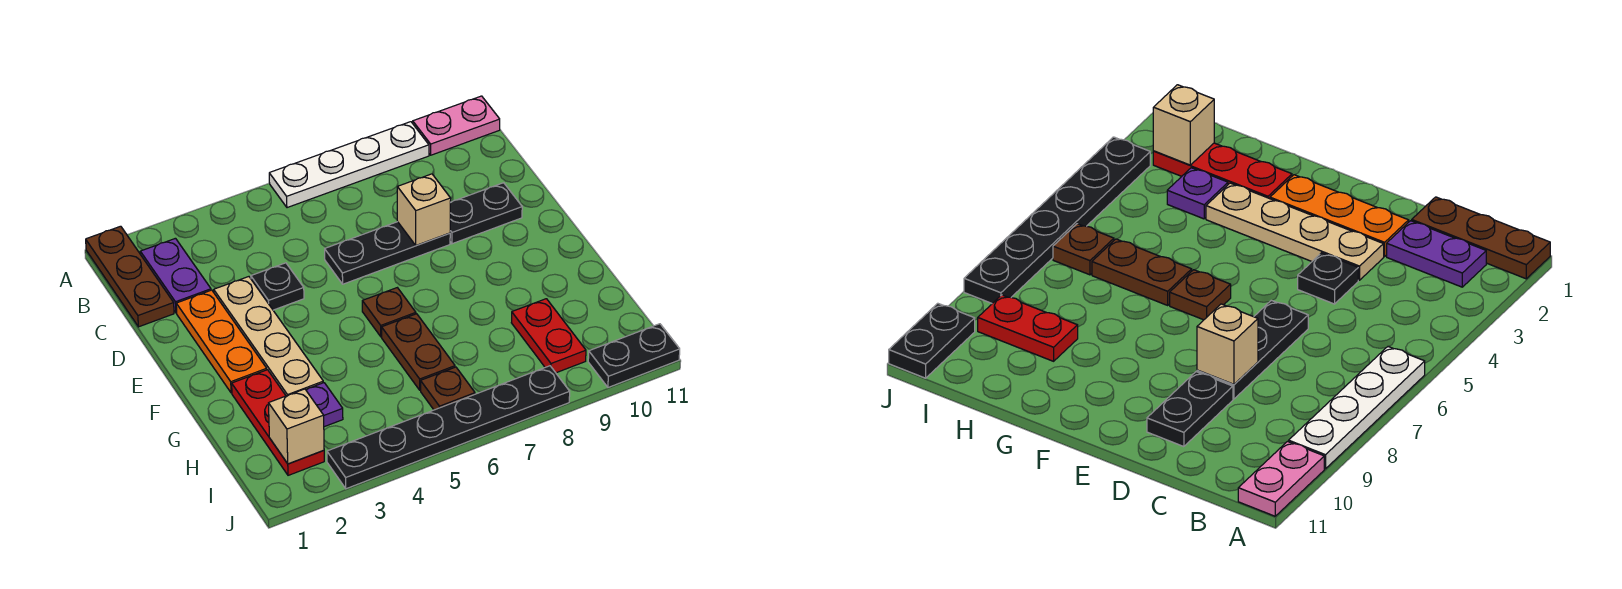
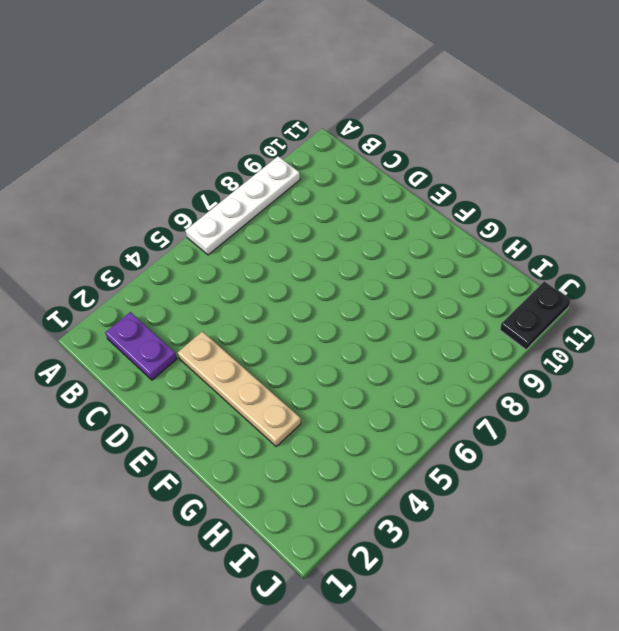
none -> brown plate A1:C1 level 1
none -> pink plate A10:A11 level 1
none -> orange plate D2:F2 level 1

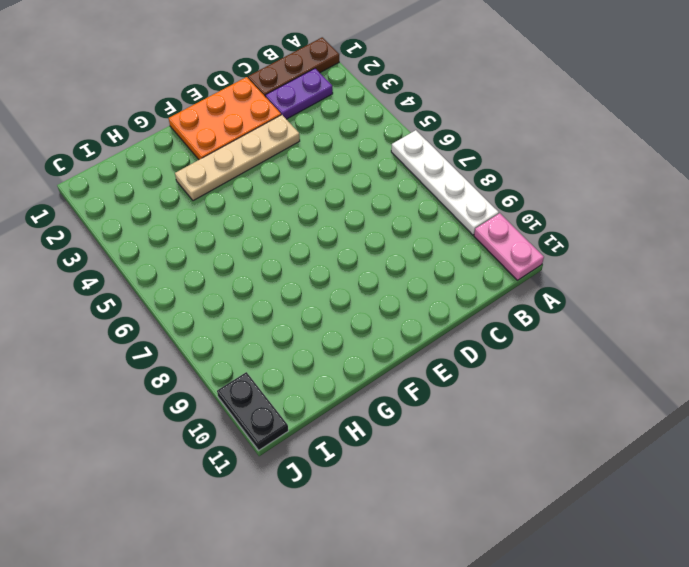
orange plate D1:F2 level 1 -> orange plate D2:F2 level 1
none -> black plate D4 level 1
none -> black plate D6:D8 level 1
none -> black plate D9:D10 level 1

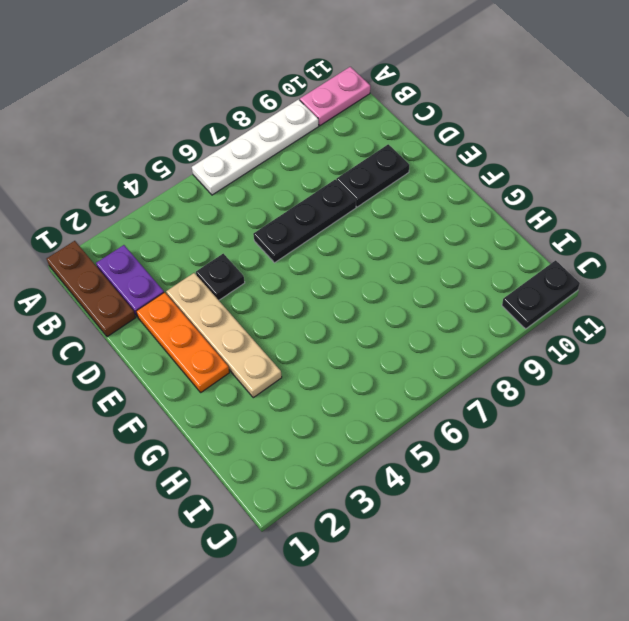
none -> brown plate F6 level 1
none -> red plate G2:I2 level 1
none -> brown plate G6:H6 level 1

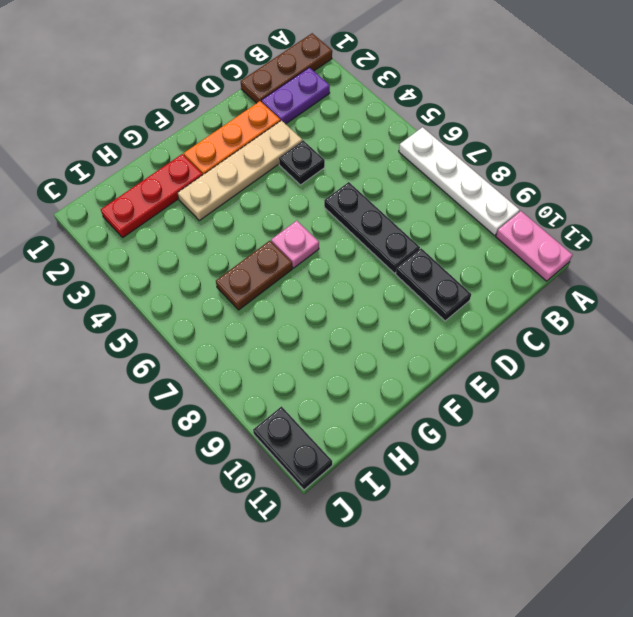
pink plate F6 level 1 -> brown plate F6 level 1
none -> purple plate H3 level 1
none -> red plate H9:I9 level 1
none -> brown plate I6 level 1

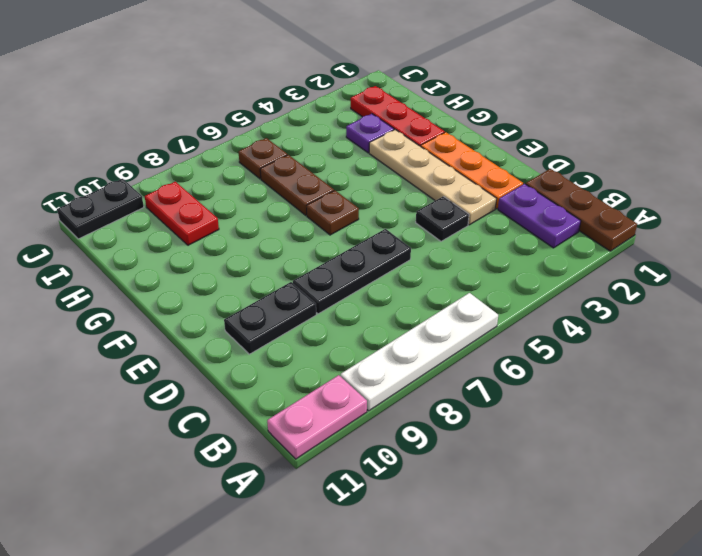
none -> black plate J3:J8 level 1
none -> tan brick D8 level 2
none -> tan brick I2 level 2

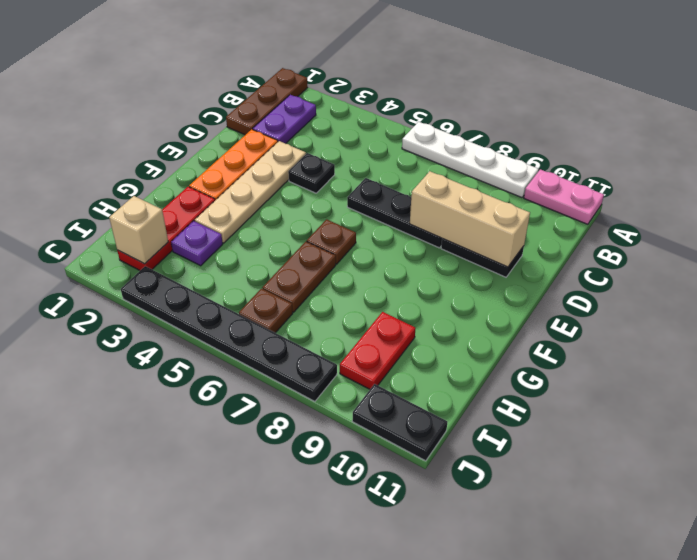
tan brick D8:D10 level 2 -> tan brick D8 level 2

